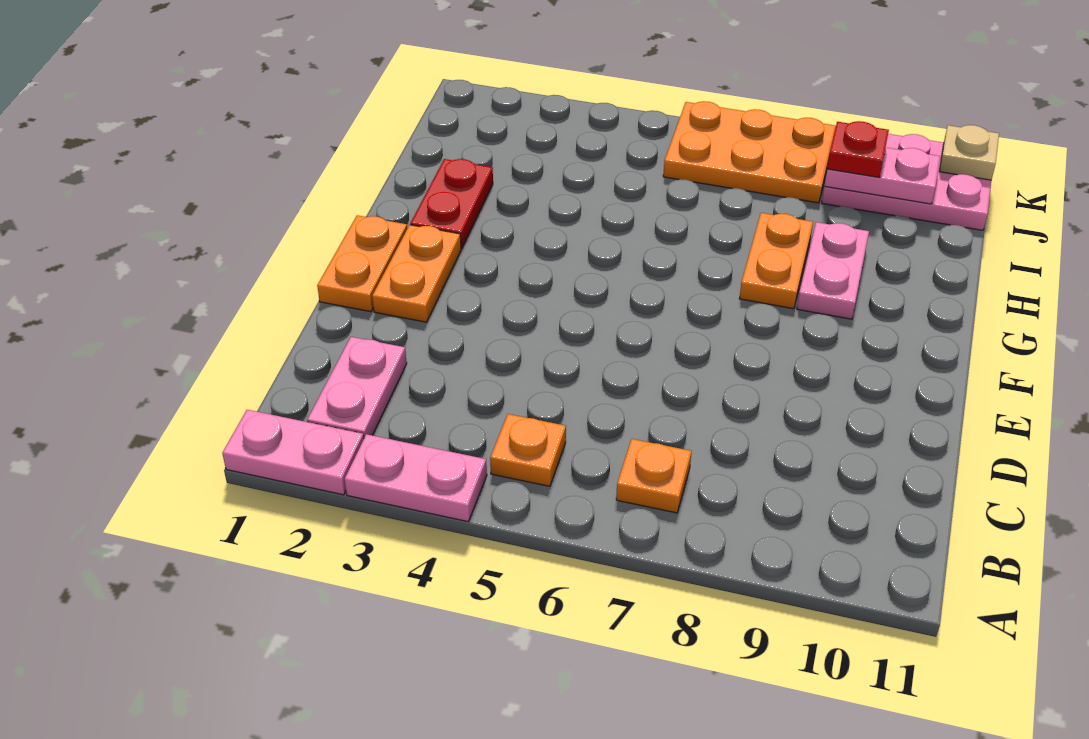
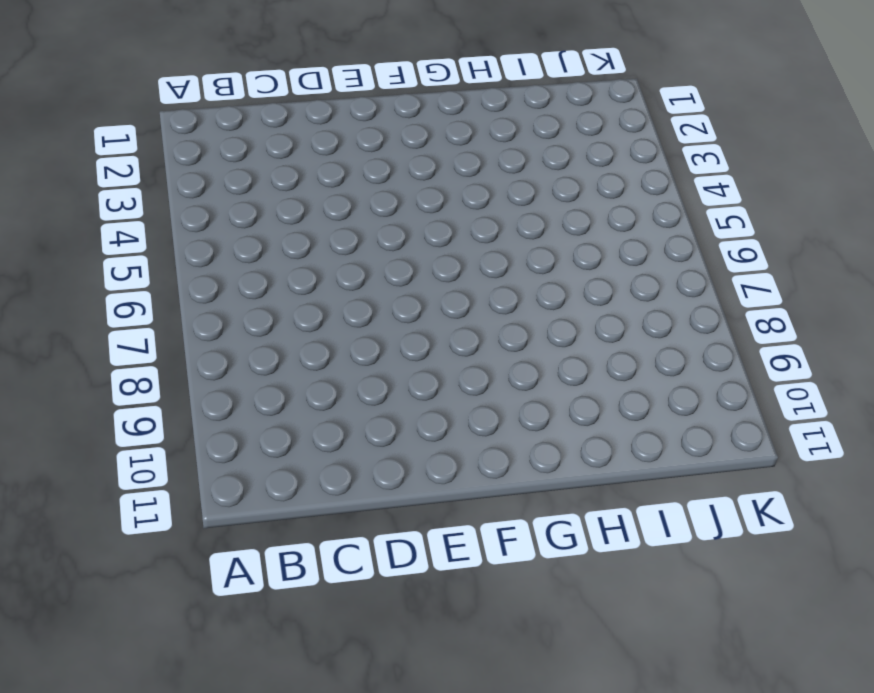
none -> pink plate A1:A2 level 1
none -> pink plate A3:A4 level 1
none -> pink plate B2:C2 level 1

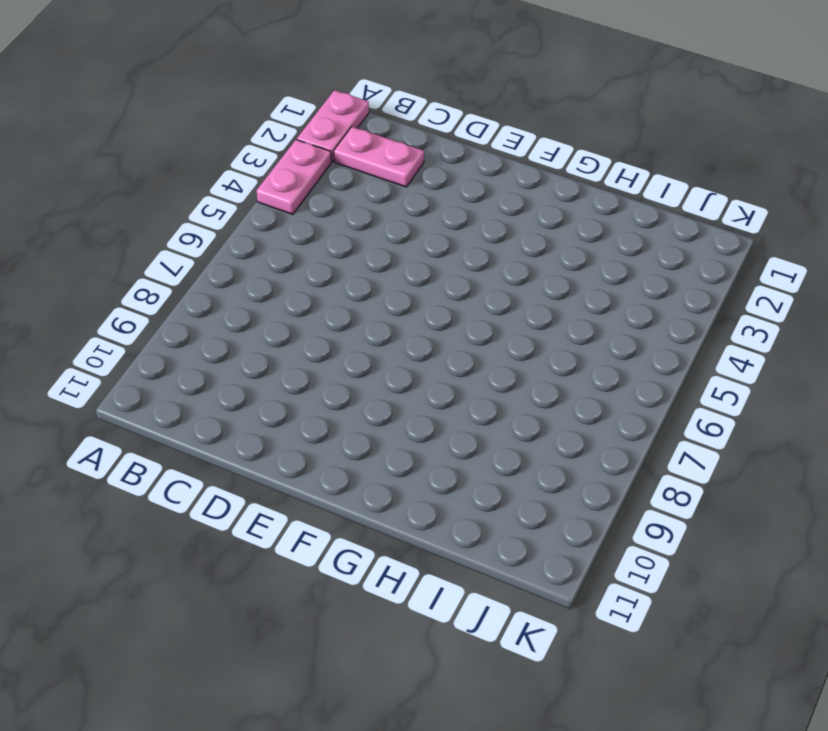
none -> orange plate B5 level 1
none -> orange plate B7 level 1
none -> orange plate E1:F1 level 1

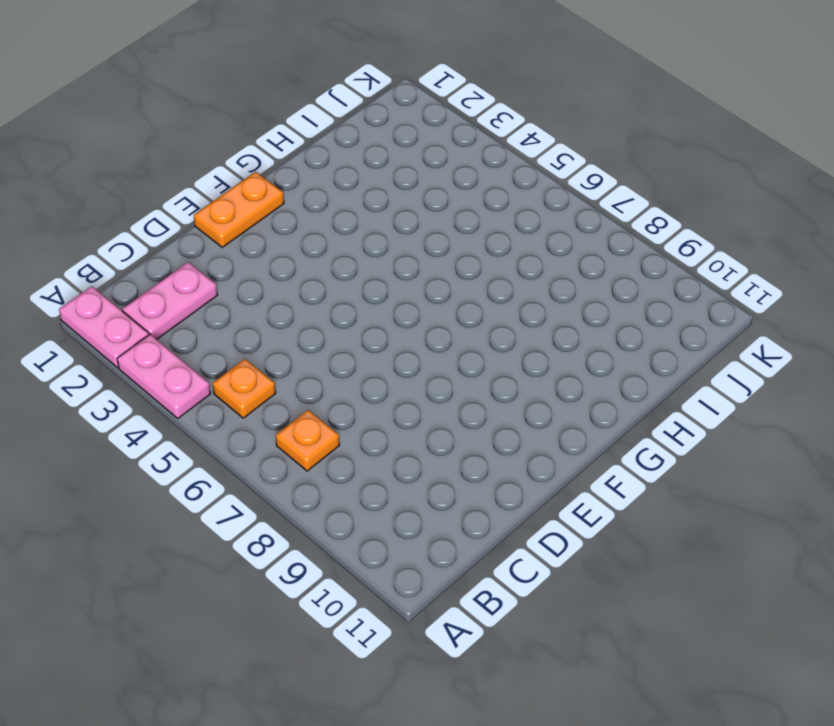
none -> orange plate E2:F2 level 1
none -> red plate G2:H2 level 1
none -> orange plate G8:H8 level 1

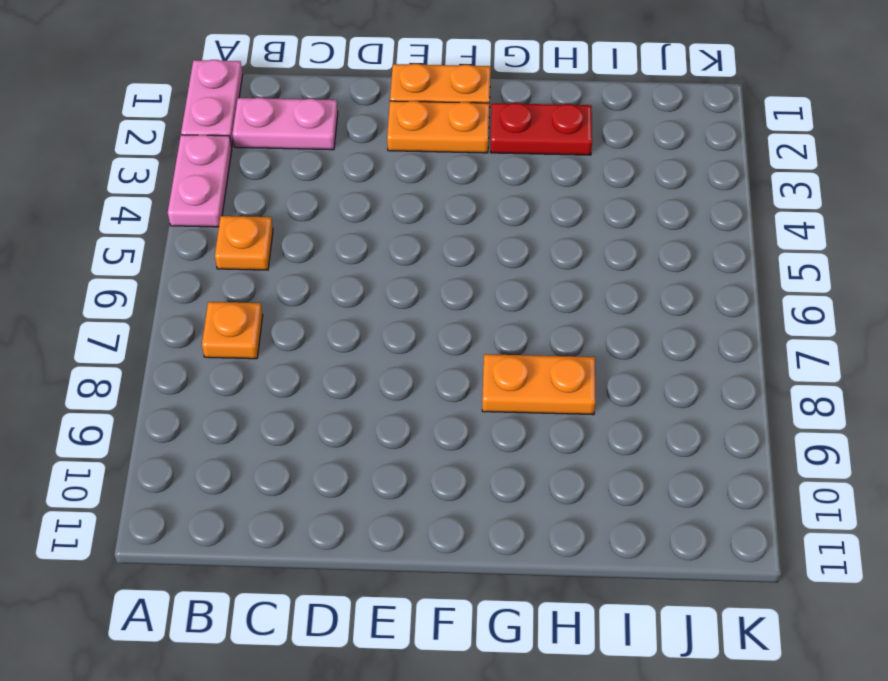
none -> pink plate G9:H9 level 1
none -> orange plate J6:K8 level 1
none -> pink plate J9:K11 level 1

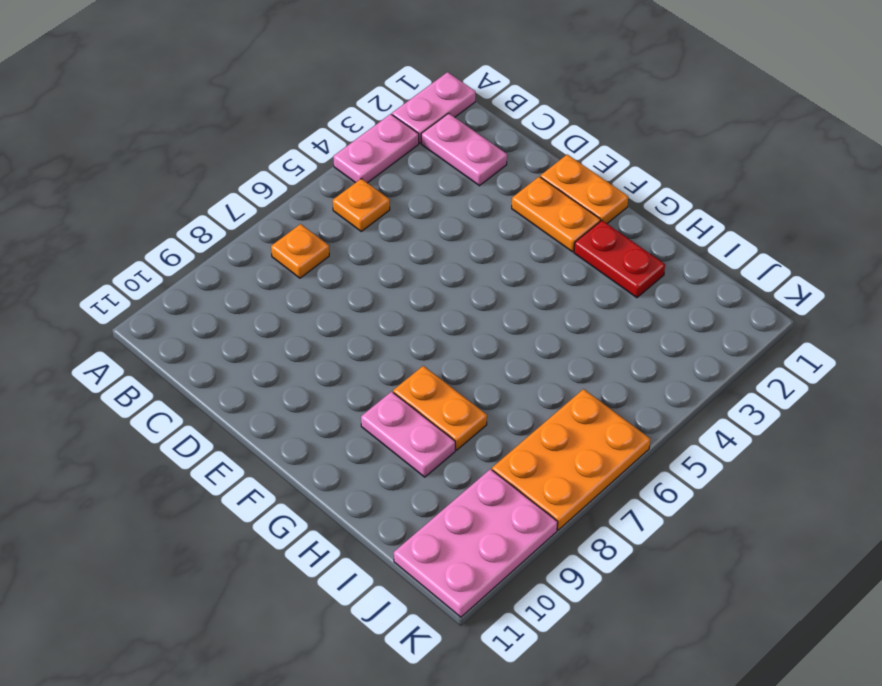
none -> pink plate J9:J10 level 2
none -> tan plate K11 level 2
none -> red plate J9 level 3

